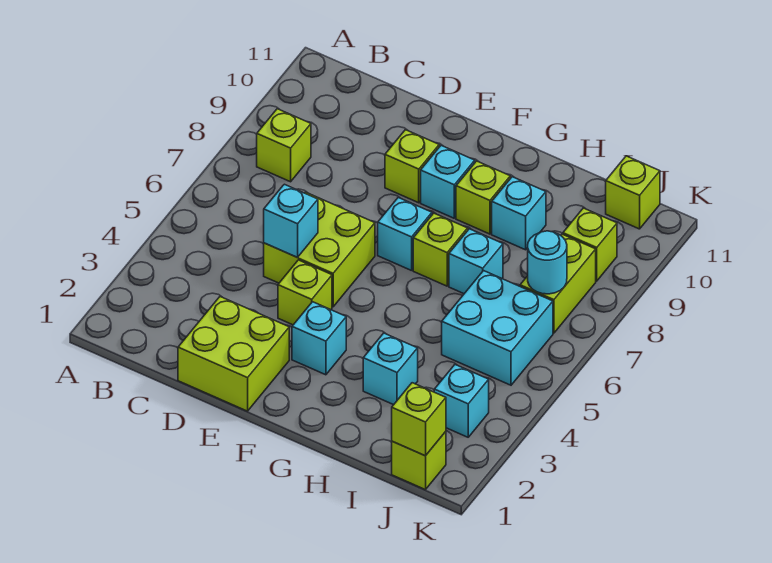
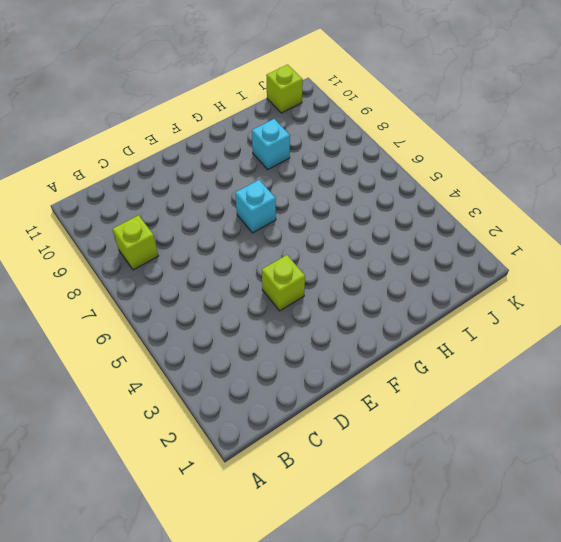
none -> lime brick D1:E2 level 1
none -> lime brick D5:E6 level 1
none -> lime brick E9 level 1

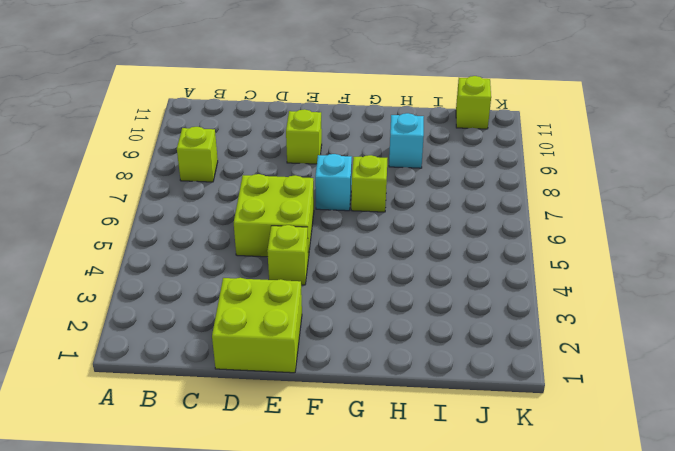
none -> cyan brick F3 level 1
none -> cyan brick F9 level 1
none -> lime brick G9 level 1

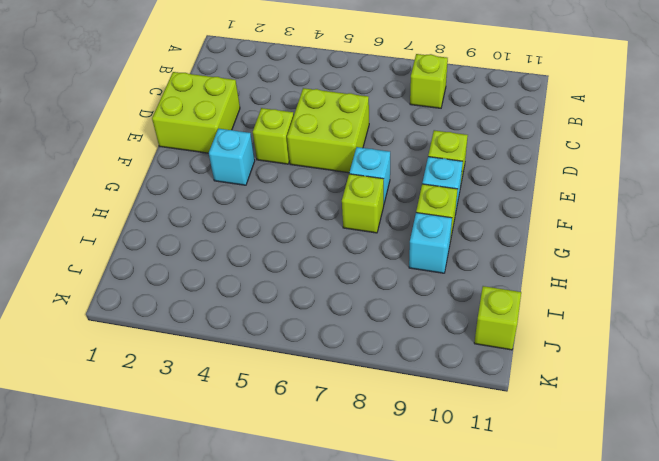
none -> cyan brick H3 level 1
none -> cyan brick H7 level 1
none -> cyan brick I5:J6 level 1

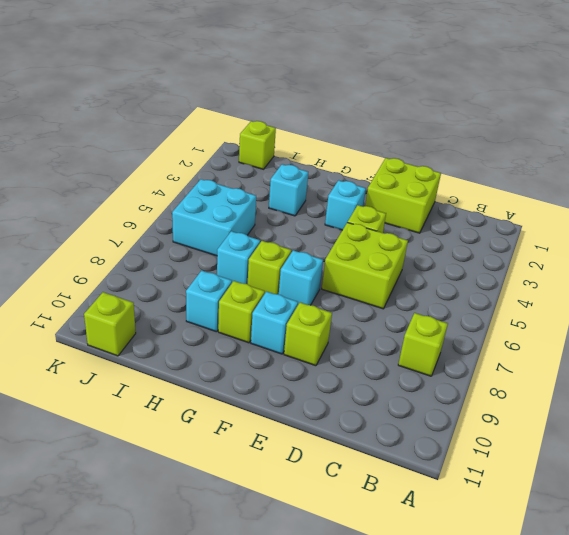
none -> cyan brick J3 level 1
none -> lime brick J7:J8 level 1
none -> lime brick J9 level 1

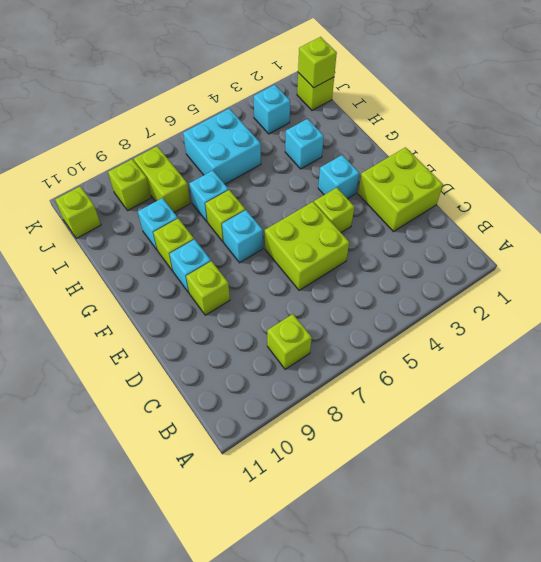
lime brick I8:J8 level 1 -> lime brick J7:J8 level 1
none -> cyan brick D5 level 2
none -> cyan round brick J7 level 2

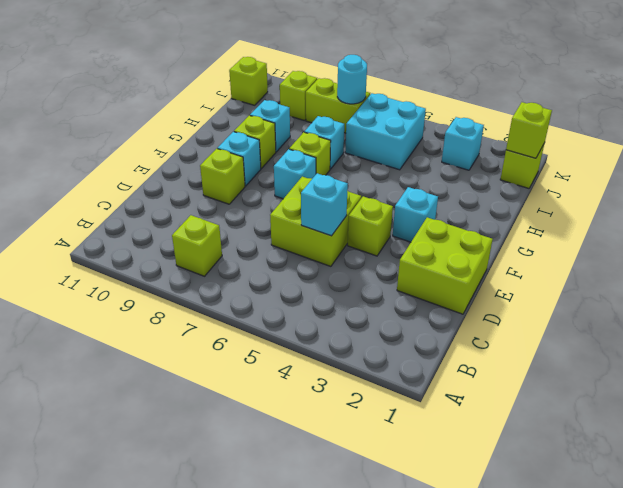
none -> cyan brick H3 level 1

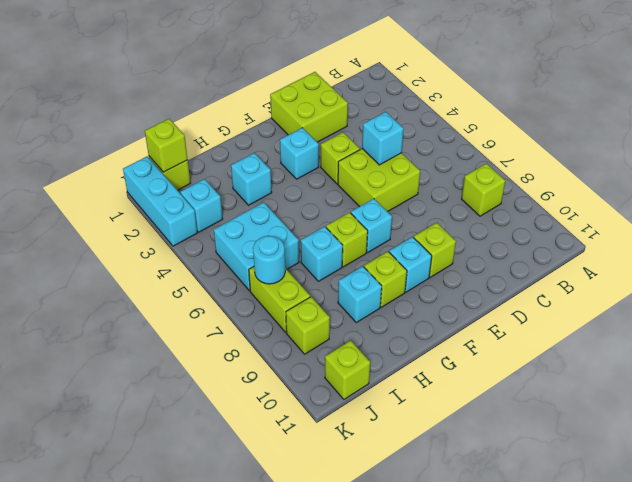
cyan brick K1:K3 level 1 -> none

